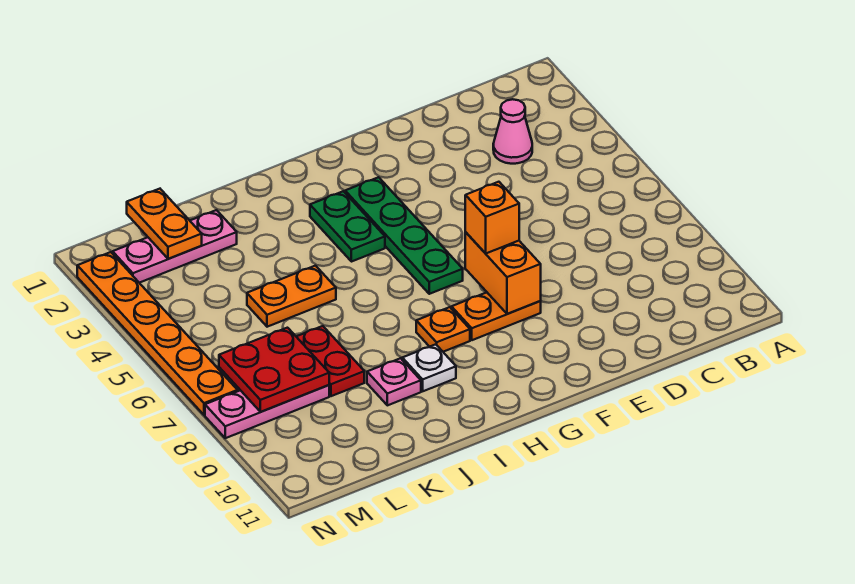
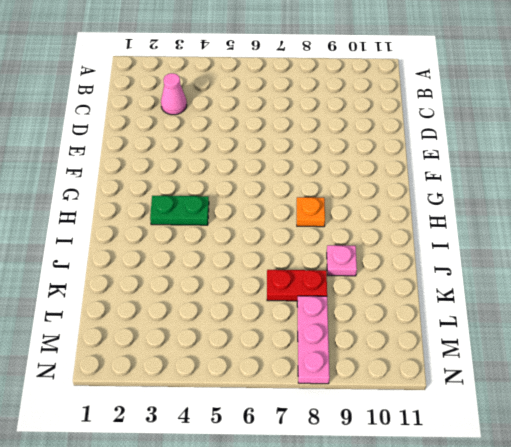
none -> orange plate F8:G8 level 1
none -> green plate G3:G6 level 1
none -> white plate I9 level 1

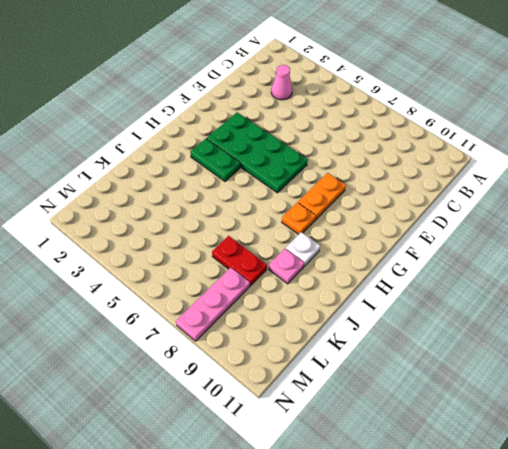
green plate F3:G6 level 1 -> green plate G3:G6 level 1
none -> orange plate J5:K5 level 1
none -> pink plate K2:M2 level 1
none -> orange plate N2:N7 level 1

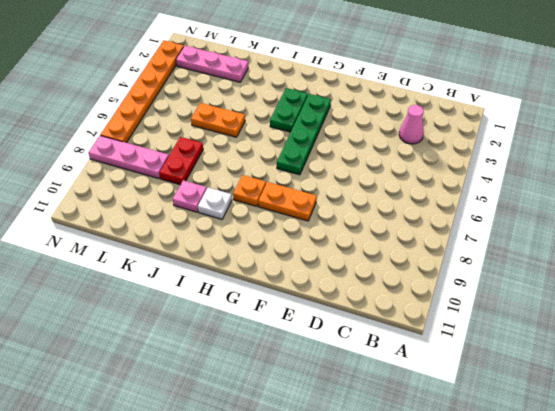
none -> orange brick F7:F8 level 2
none -> orange plate L1:L2 level 2
none -> red plate L7:M8 level 2

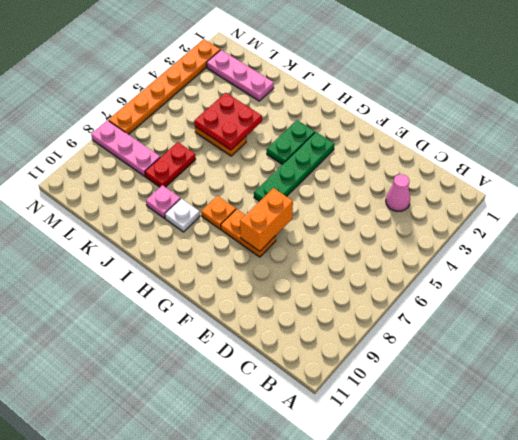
red plate J4:K5 level 2 -> red plate L7:M8 level 2
none -> orange plate L1:L2 level 2
none -> orange brick F7 level 3

